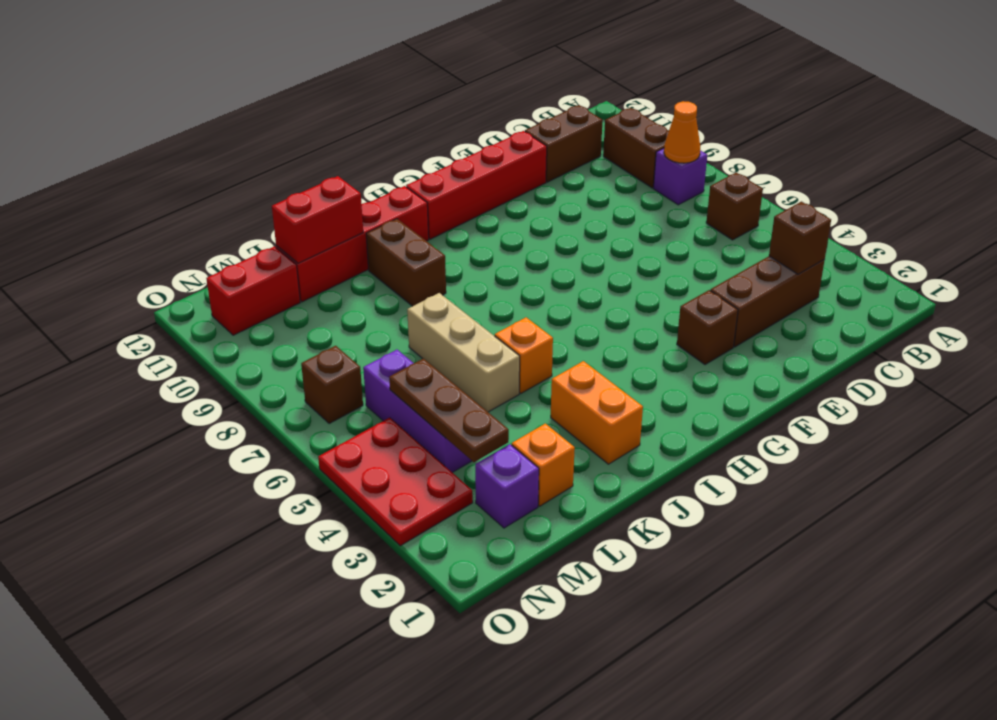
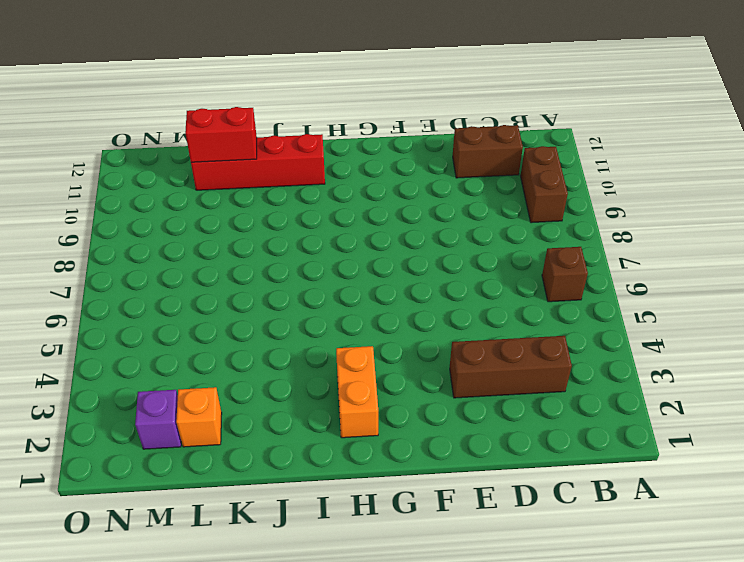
orange brick H2:H3 level 1 -> orange brick J2:J3 level 1
none -> purple brick B8 level 1
none -> red brick E11:H11 level 1
none -> brown brick F3 level 1

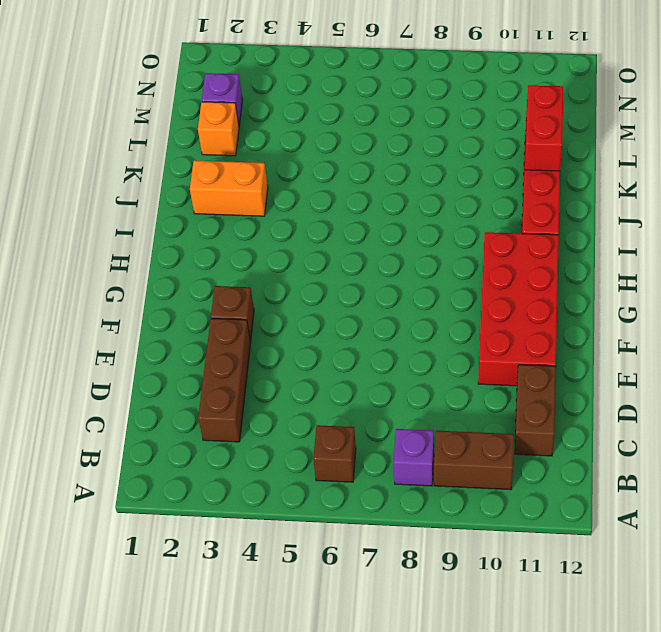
red brick E10:H11 level 1 -> red brick E11:H11 level 1
none -> orange brick J5 level 1
none -> brown brick J9:J10 level 1
none -> tan brick K5:K7 level 1

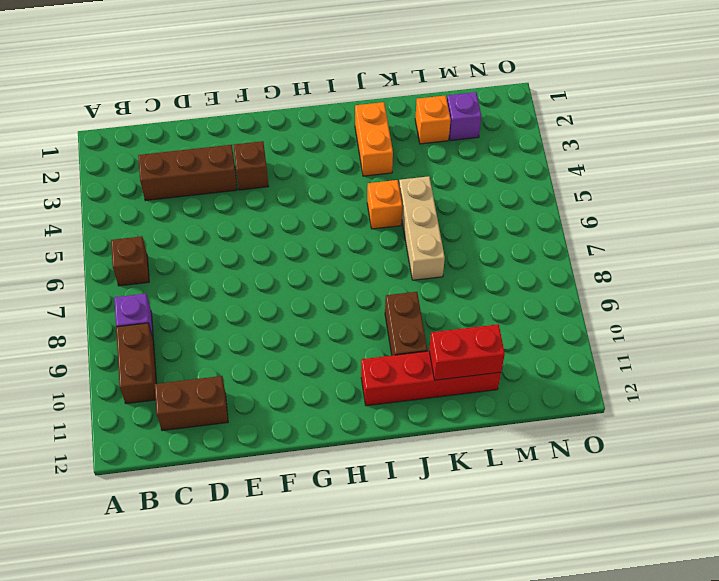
none -> red brick E11:H11 level 1
none -> purple brick M4:M6 level 1
none -> red brick M11:N11 level 1

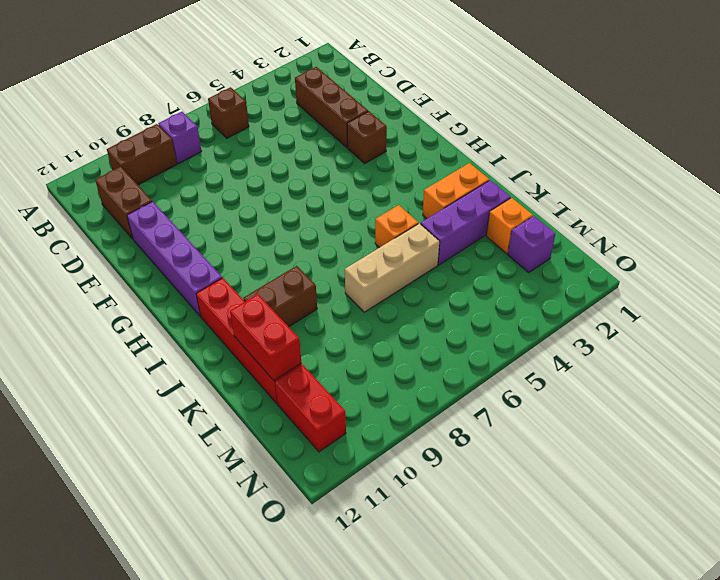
purple brick E11:H11 level 1 -> red brick E11:H11 level 1
purple brick K2:K4 level 1 -> purple brick M4:M6 level 1
none -> red plate N3:O5 level 1
none -> brown brick N7 level 1
none -> orange cone B8 level 2

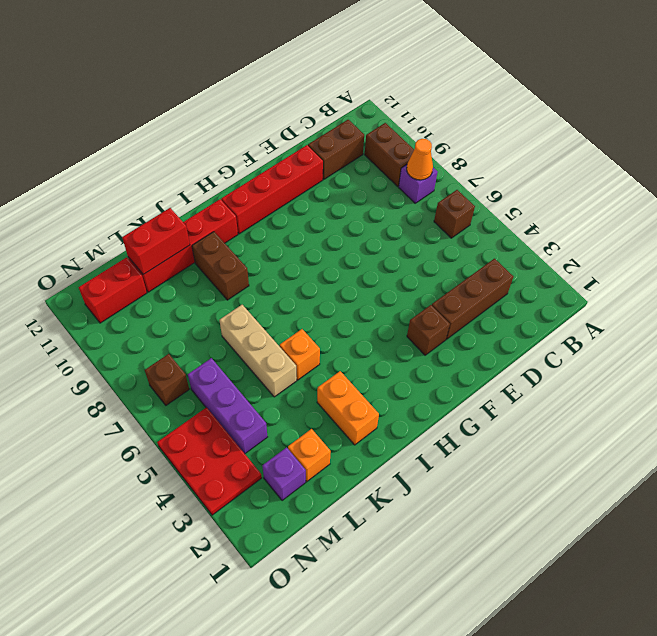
none -> brown brick C3 level 2
none -> brown plate M3:M5 level 2

